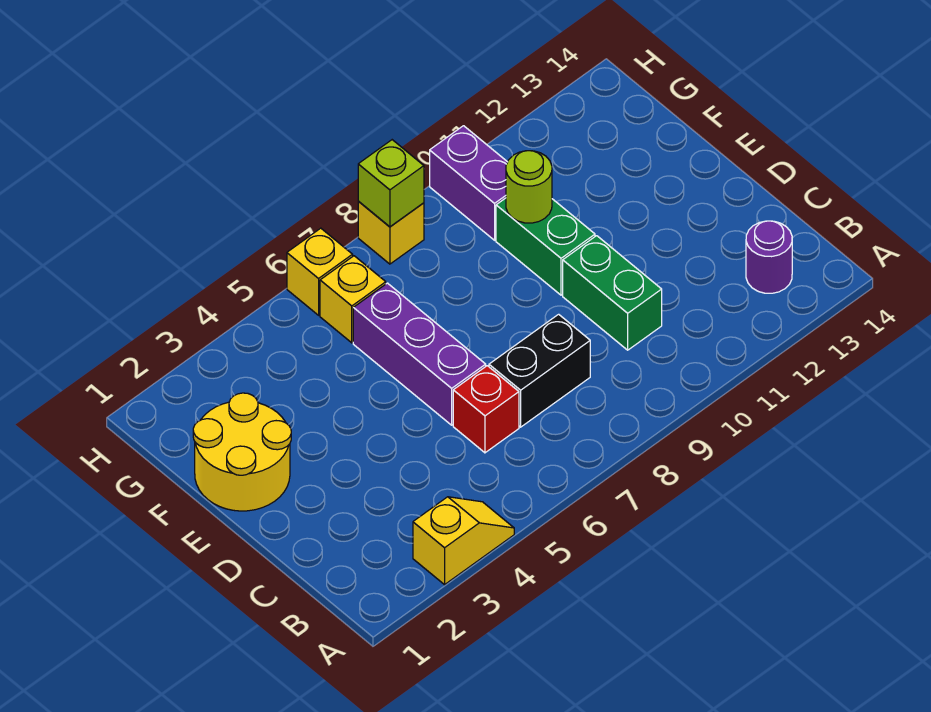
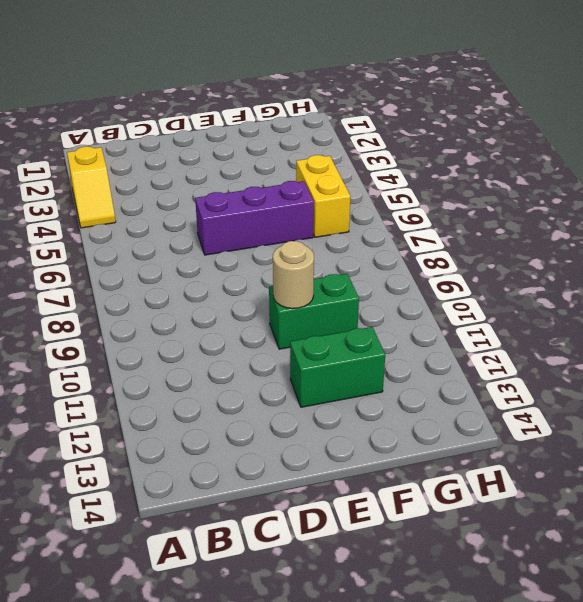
tan round brick E10 level 2 -> none
green brick E12:F12 level 1 -> green brick C10:D10 level 1
yellow brick G5:G6 level 1 -> yellow brick G6 level 1
none -> purple round brick B13 level 1
none -> red brick C6 level 1
none -> black brick C7:C8 level 1

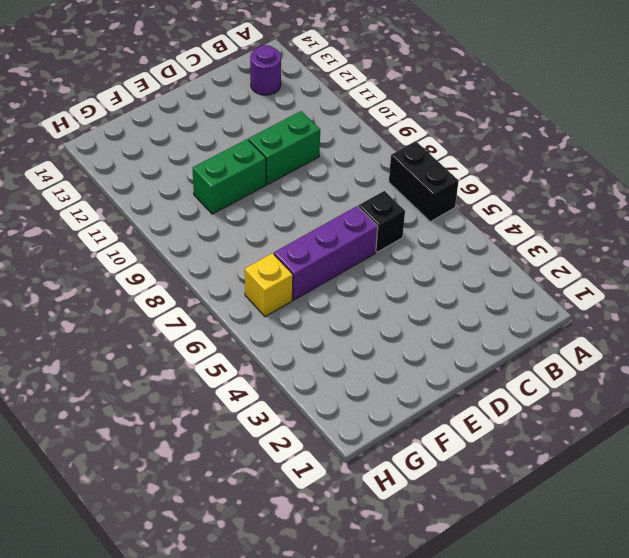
black brick A6:A7 level 1 -> black brick C7:C8 level 1
black brick C6 level 1 -> red brick C6 level 1
none -> yellow slope A3:A4 level 1 top 3
none -> yellow round brick E1:F2 level 1
none -> purple brick G10:H10 level 1

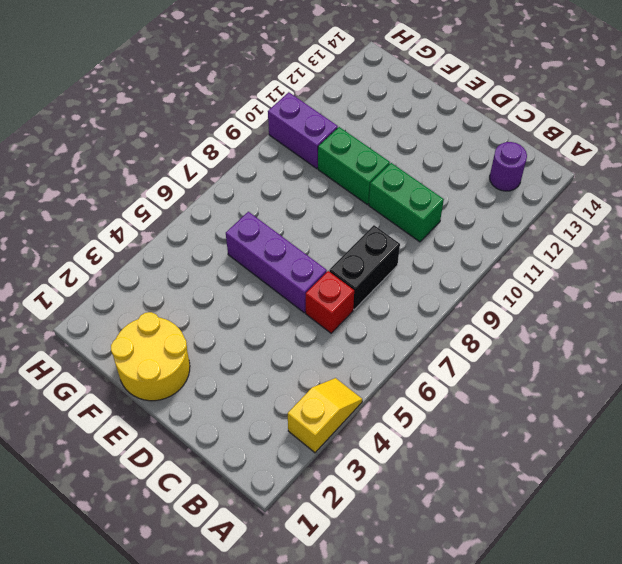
none -> yellow brick G6 level 1
none -> yellow brick H6 level 1
none -> yellow brick H8 level 1

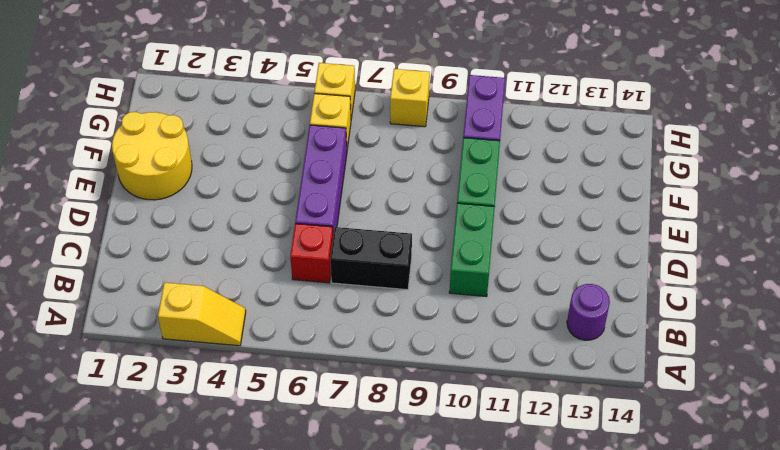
none -> lime round brick F10 level 2
none -> lime brick H8 level 2

